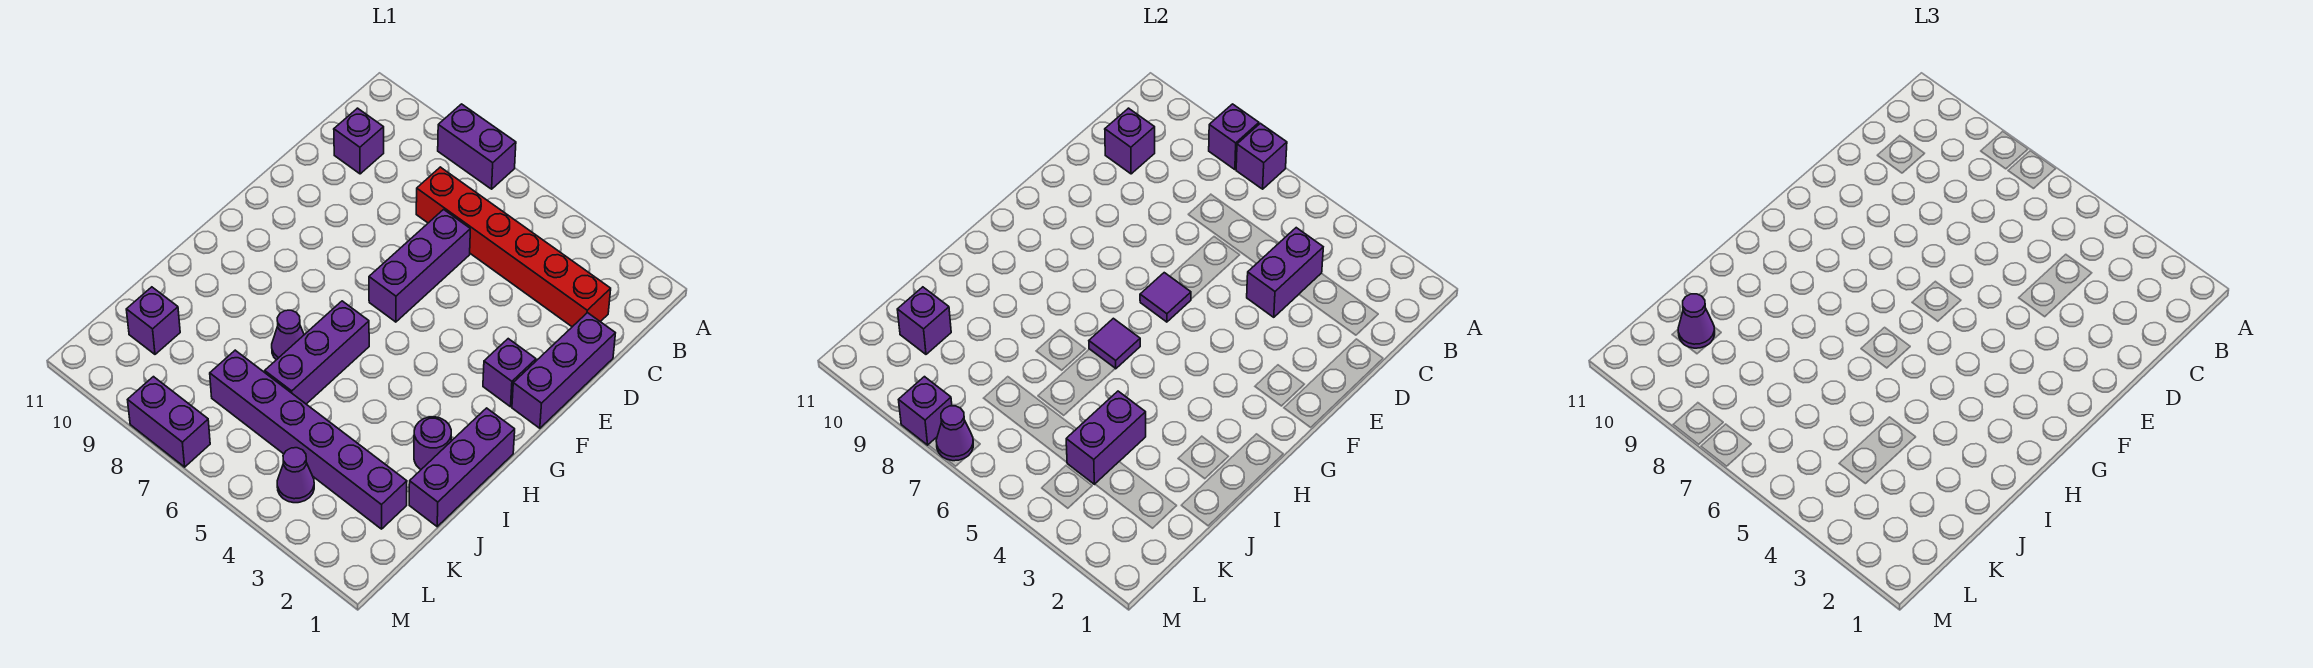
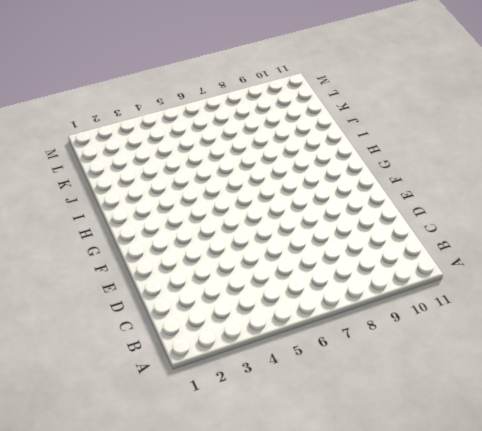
none -> purple brick A7:A8 level 1
none -> red brick C2:C7 level 1
none -> purple brick C10 level 1

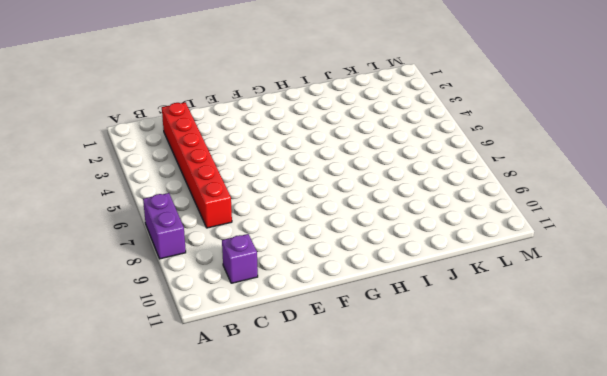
none -> purple brick D1:F1 level 1
none -> purple brick D6:F6 level 1
none -> purple brick F2 level 1

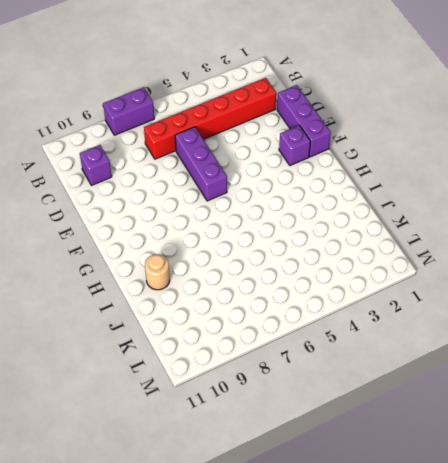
tan round brick I10 level 1 -> none
none -> purple brick H1:J1 level 1
none -> purple brick H6:J6 level 1
none -> purple round brick I2 level 1

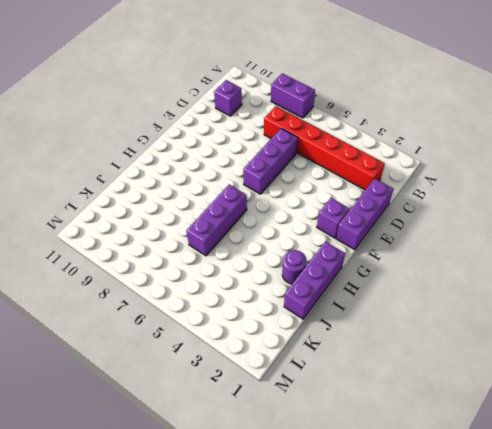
none -> purple cone I7 level 1
none -> purple brick K2:K7 level 1
none -> purple brick K10 level 1

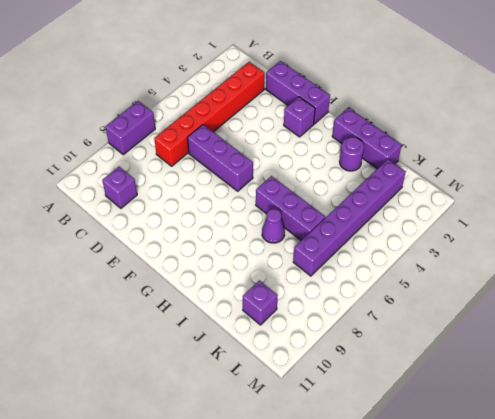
none -> purple cone L4 level 1
none -> purple brick M7:M8 level 1
none -> purple brick A7 level 2

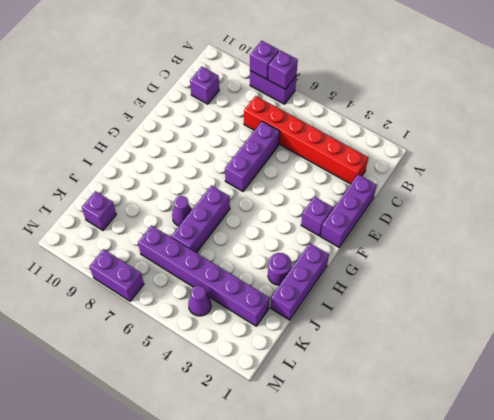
none -> purple brick C4:D4 level 2
none -> purple brick C10 level 2
none -> purple tile F6 level 2

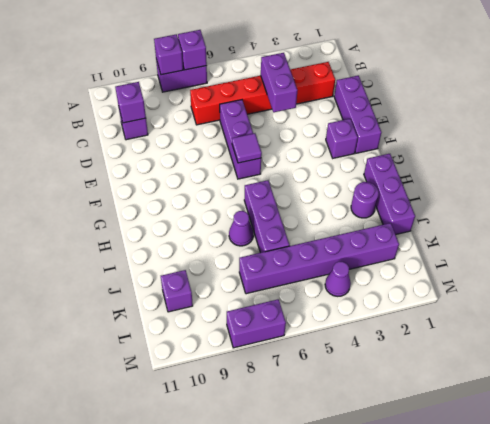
none -> purple tile H6 level 2
none -> purple brick J4:K4 level 2
none -> purple brick K10 level 2

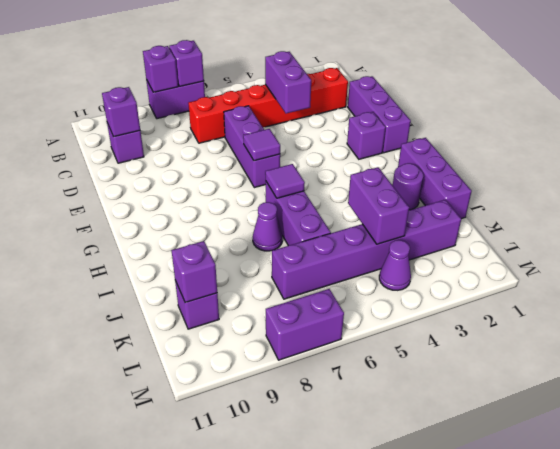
none -> purple cone M7 level 2
none -> purple brick M8 level 2
none -> purple cone K10 level 3

